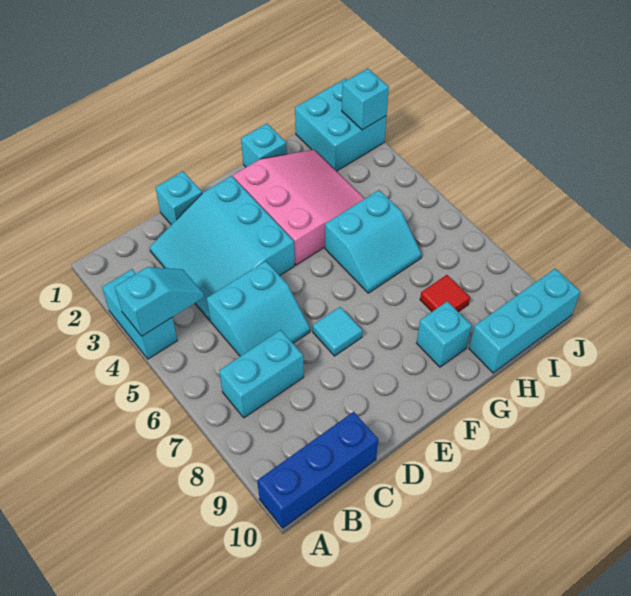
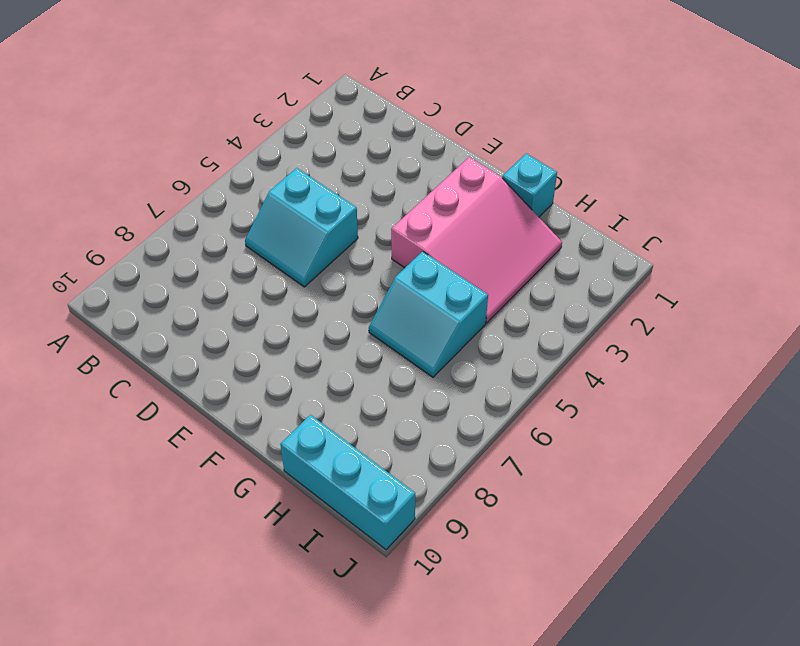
none -> cyan brick A3:A4 level 1
none -> blue brick A10:C10 level 1
none -> cyan brick B7:C7 level 1

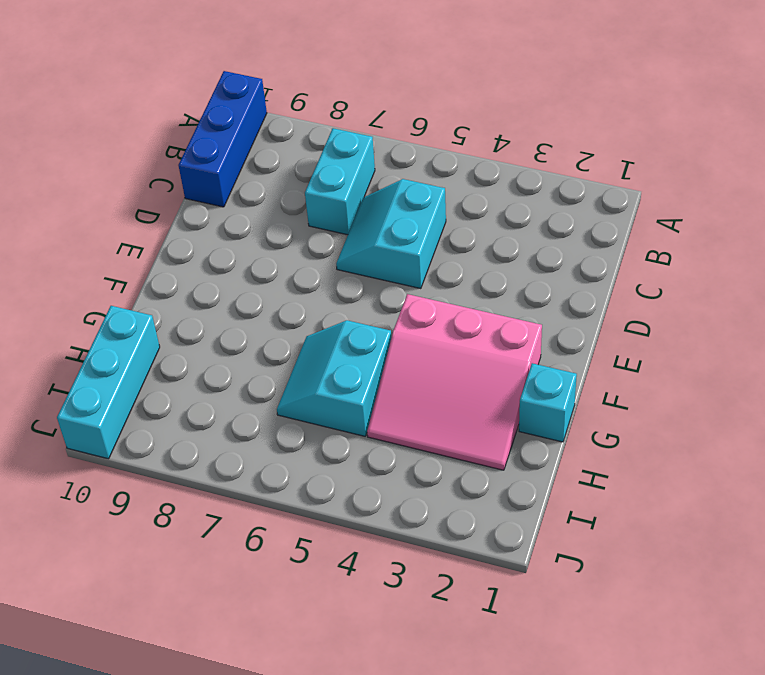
none -> cyan brick A3:A4 level 1
none -> cyan slope C2:E4 level 1 top E
none -> cyan brick D1 level 1

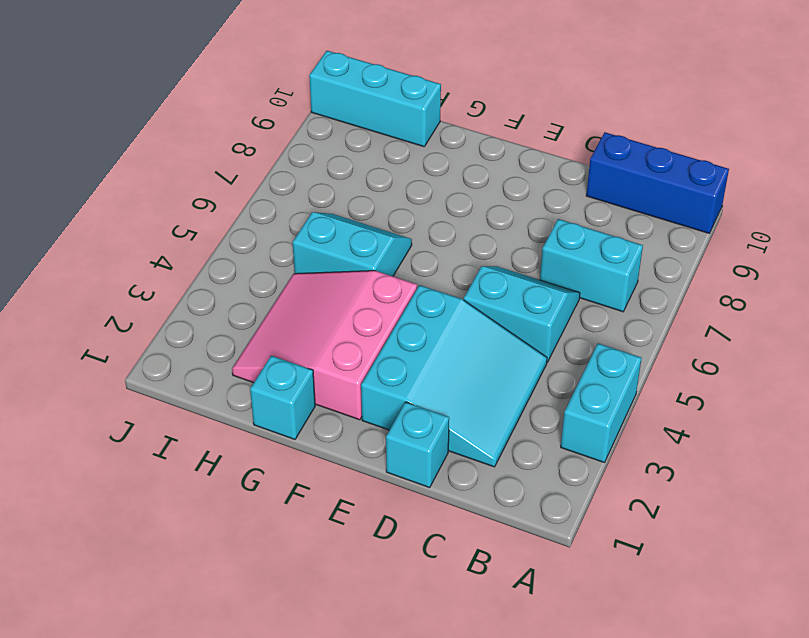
none -> cyan tile E7 level 1
none -> cyan brick G9 level 1
none -> red tile H8 level 1

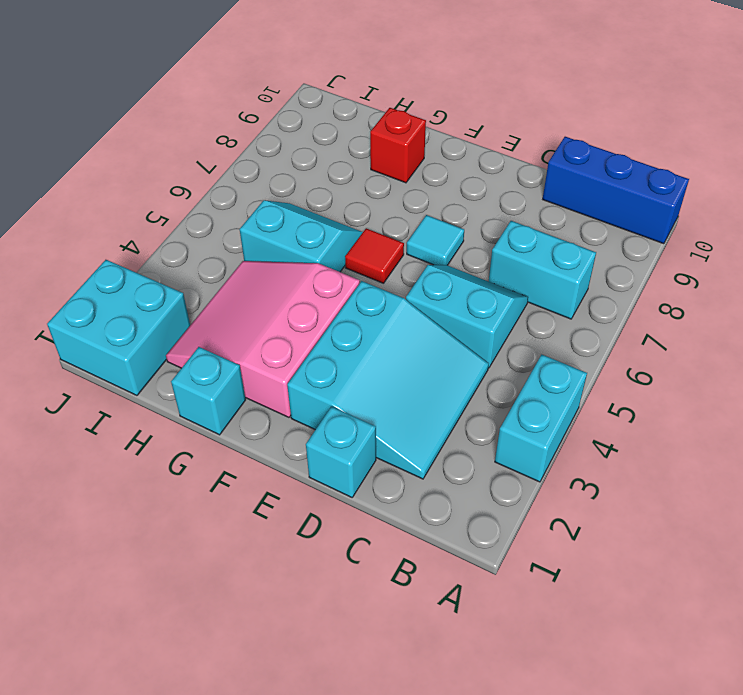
red tile F6 level 1 -> red tile H8 level 1
red brick G9 level 1 -> cyan brick G9 level 1
none -> cyan brick H10:J10 level 1
none -> cyan slope A4:B4 level 2 top A
none -> cyan brick J2 level 2

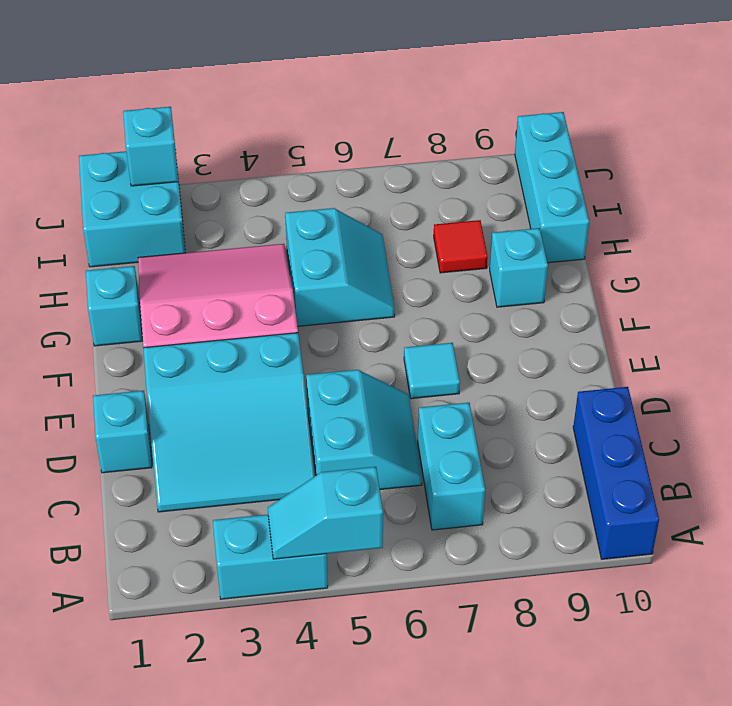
cyan slope A4:A5 level 2 top 5 -> cyan slope A4:B4 level 2 top A

